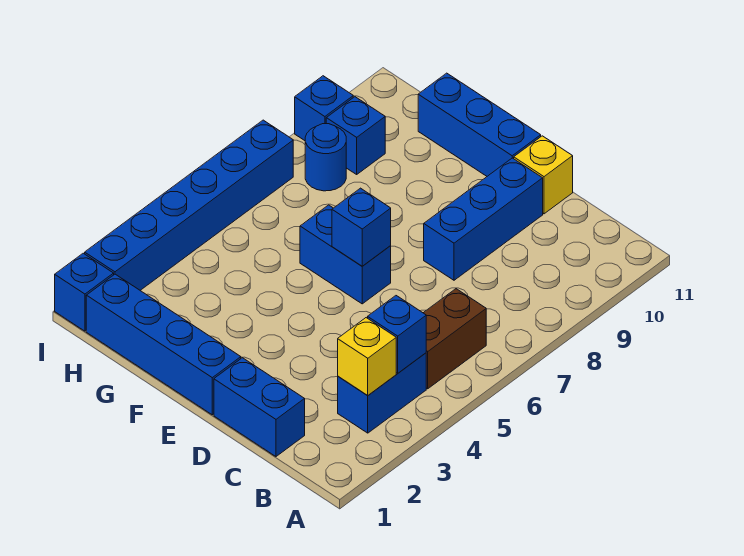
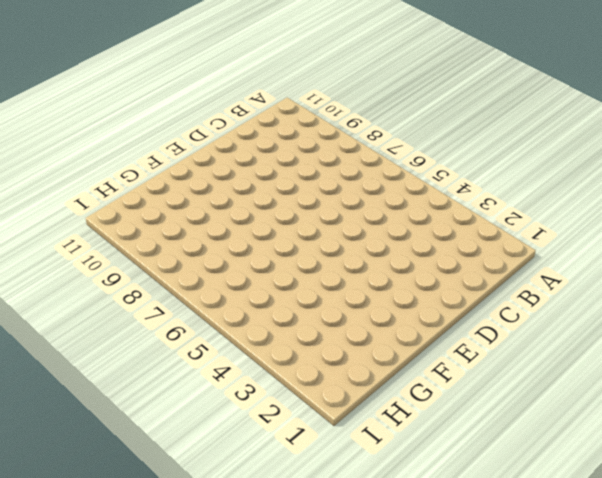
none -> blue brick B3:B4 level 1
none -> brown brick B5:B6 level 1
none -> blue brick C1:D1 level 1

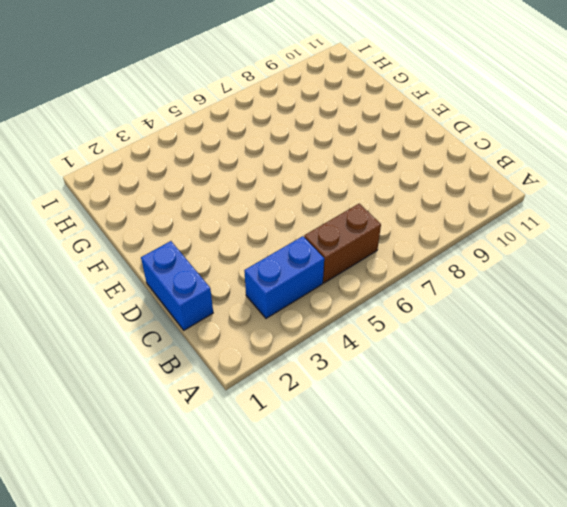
none -> blue brick D8:D10 level 1
none -> yellow brick D11 level 1
none -> blue brick E1:H1 level 1

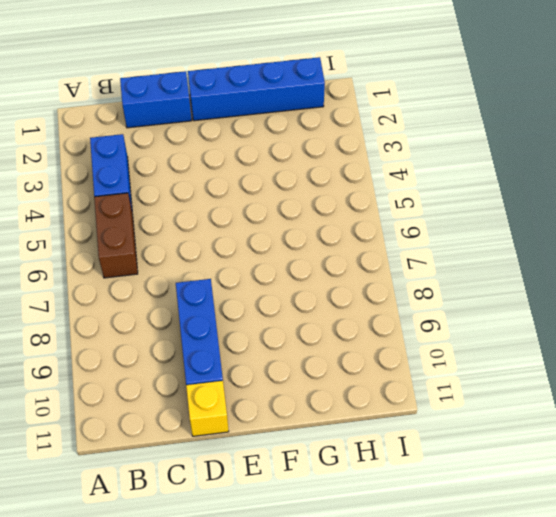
none -> blue brick E6:F6 level 1
none -> blue brick E11:G11 level 1
none -> blue round brick H8 level 1

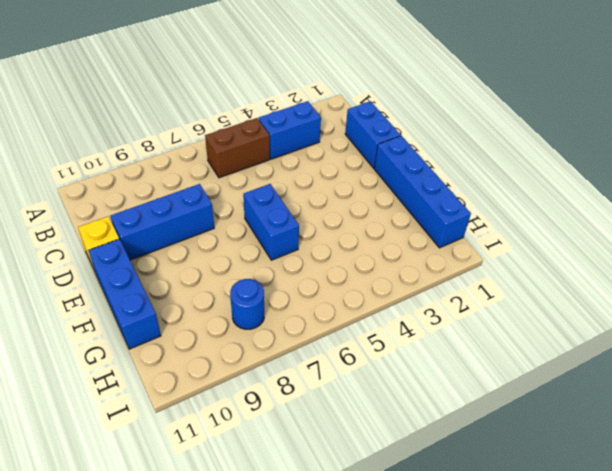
none -> blue brick H9 level 1
none -> blue brick I1 level 1
none -> blue brick I2:I7 level 1

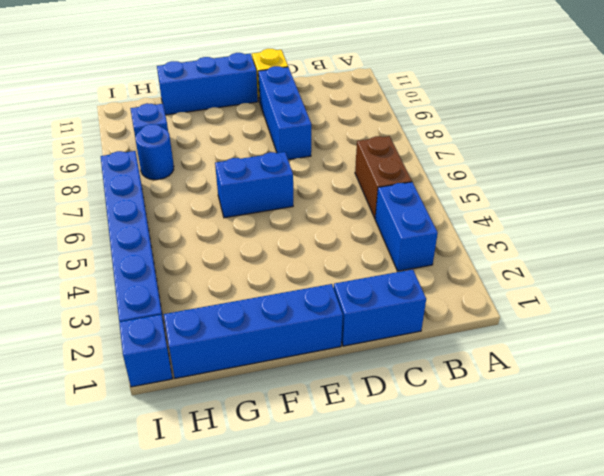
none -> blue brick I9 level 1
none -> yellow brick B3 level 2
none -> blue brick B4 level 2

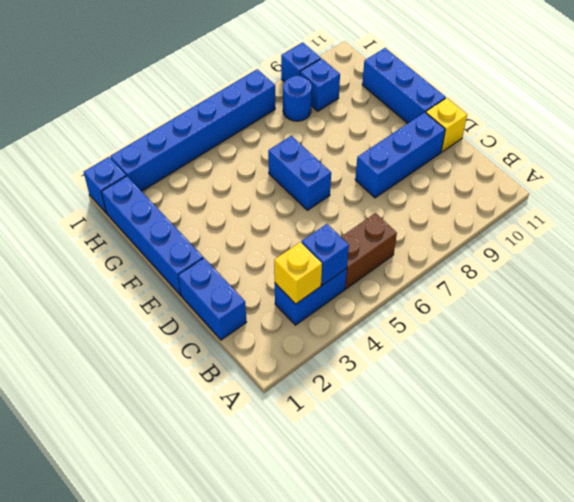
none -> blue brick E6 level 2

